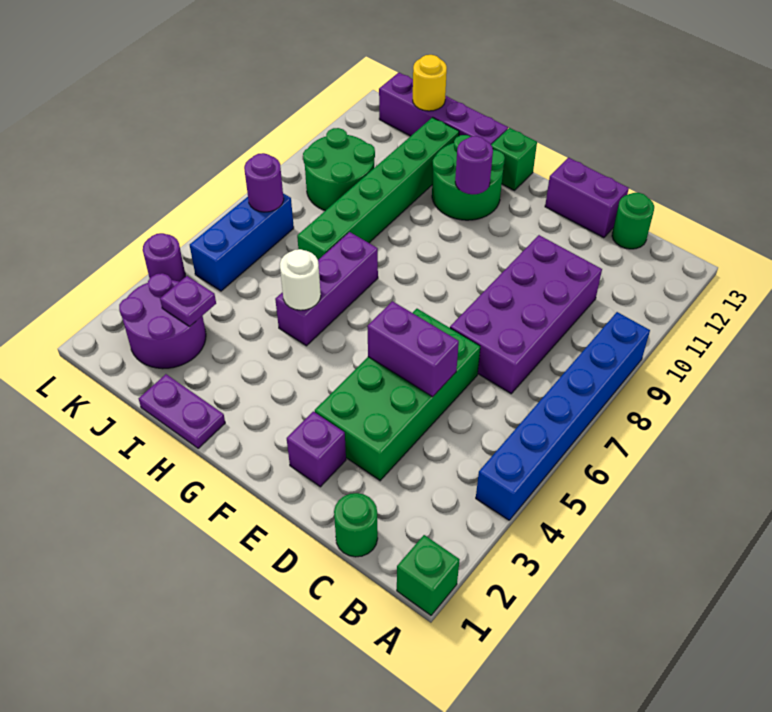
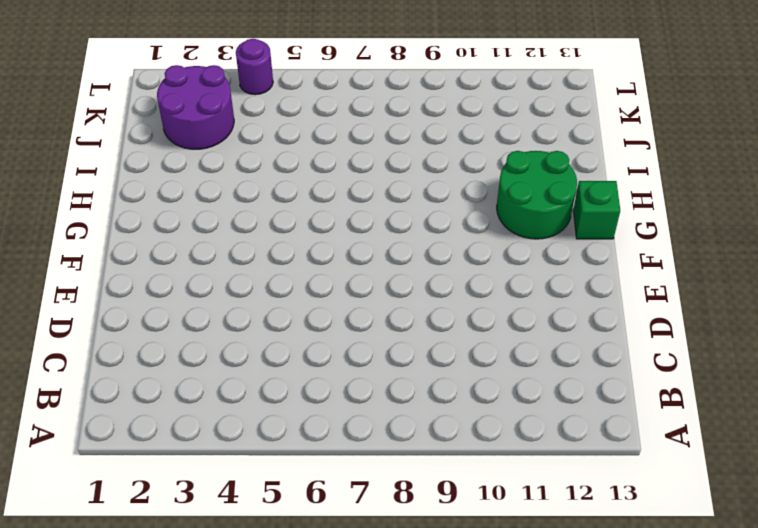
none -> green brick A1 level 1
none -> blue brick A4:A9 level 1
none -> green round brick C1 level 1

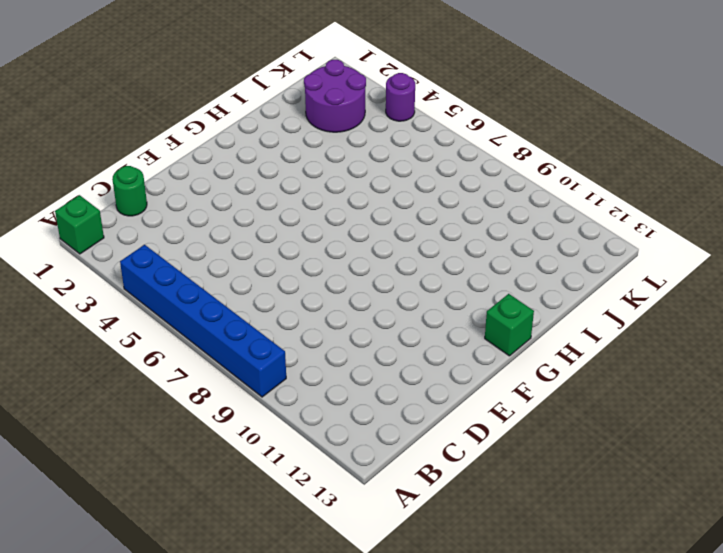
none -> purple brick C7:D10 level 1
none -> green round brick C13 level 1
none -> green brick D3:E6 level 1

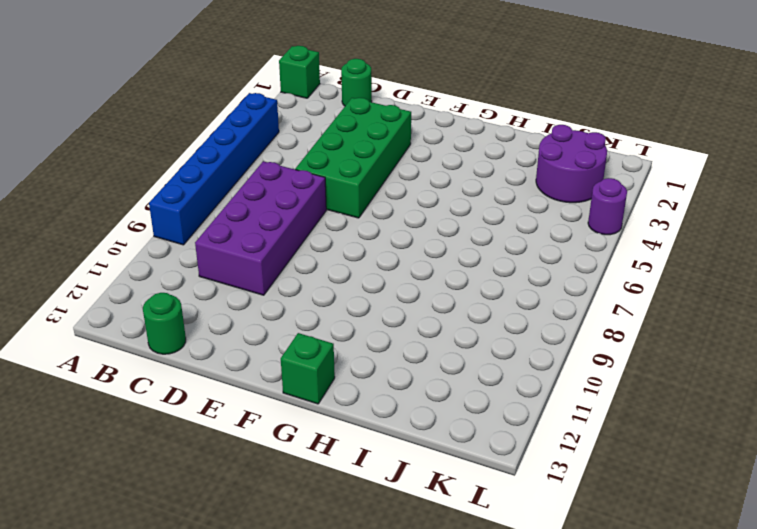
none -> purple brick D13:E13 level 1
none -> purple brick E2 level 1
none -> green round brick G11:H12 level 1

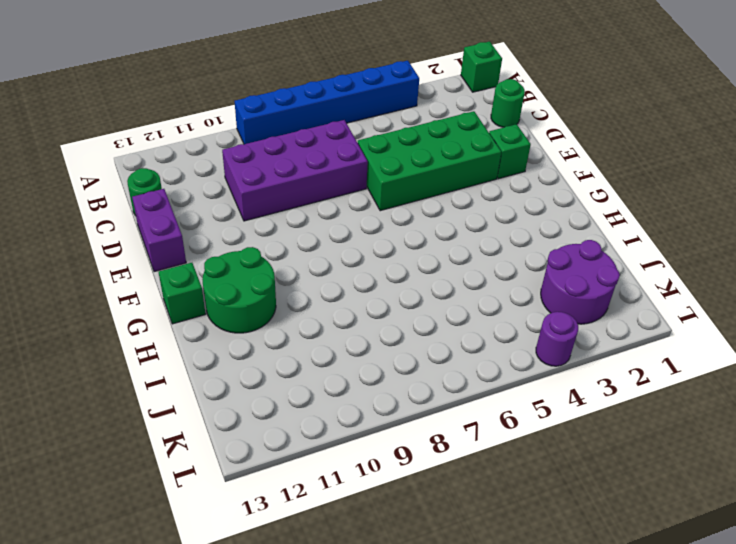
green brick E2 level 1 -> purple brick E2 level 1
none -> purple plate H1:I1 level 1
none -> purple brick H5:H7 level 1
none -> purple brick H13:K13 level 1

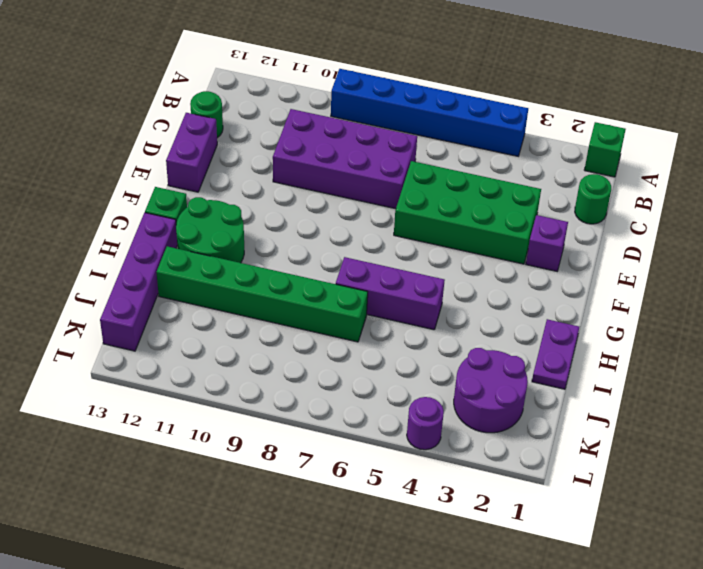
none -> green round brick J9:K10 level 1
none -> blue brick K5:K7 level 1
none -> purple brick D5:E5 level 2

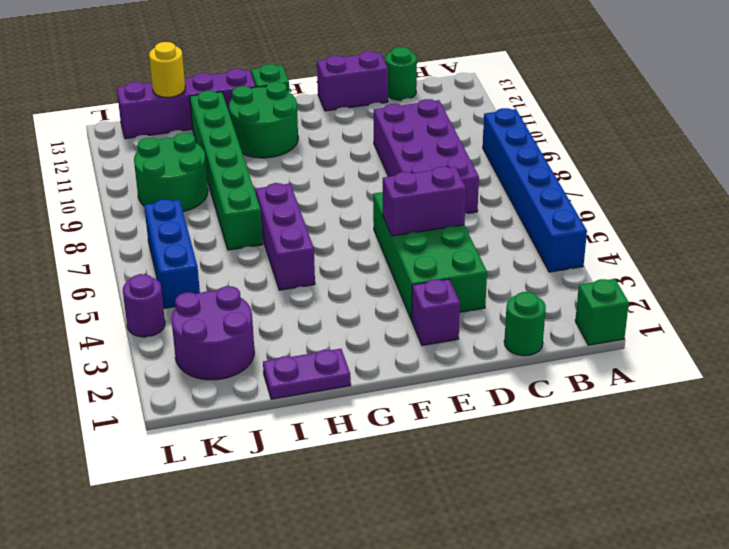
none -> purple round brick G11 level 2
none -> white round brick H5 level 2
none -> purple plate J3 level 2

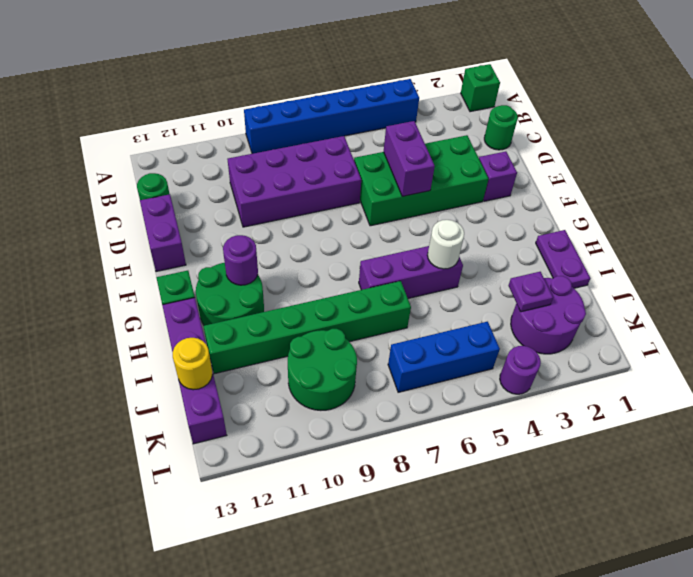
none -> purple round brick K7 level 2

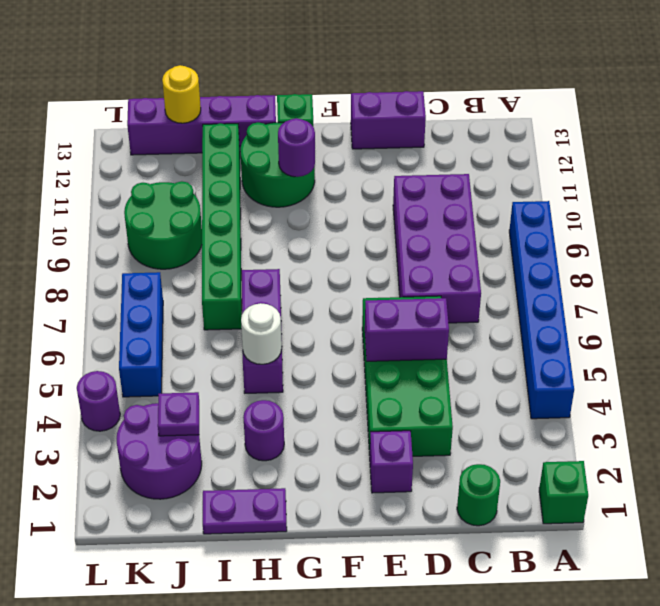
purple round brick H3 level 1 -> purple round brick K7 level 2
none -> green round brick C13 level 1

